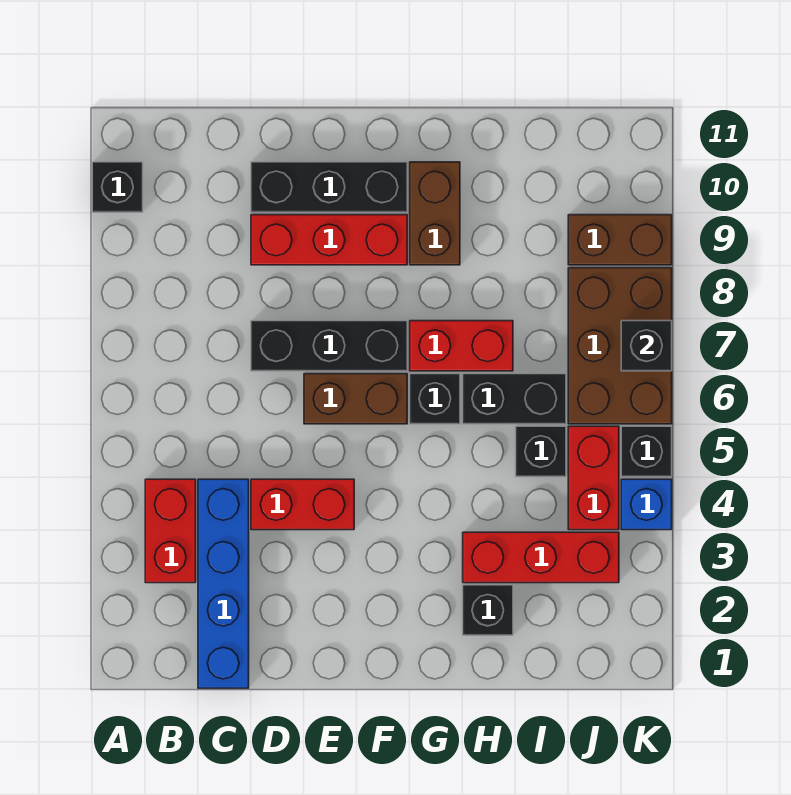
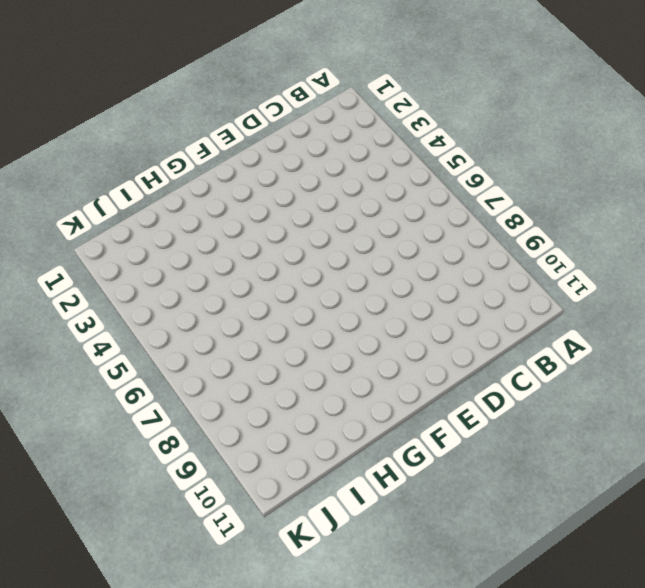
none -> black brick A10 level 1
none -> red brick B3:B4 level 1
none -> blue brick C1:C4 level 1

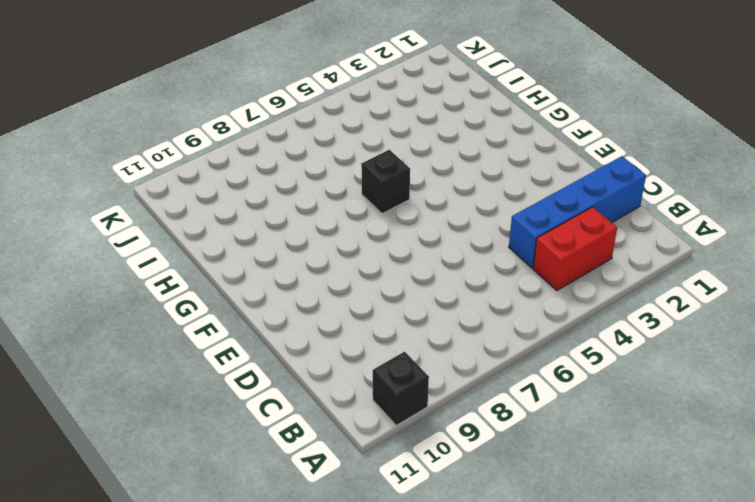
none -> red brick D4:E4 level 1
none -> black brick D7:F7 level 1
none -> red brick D9:F9 level 1

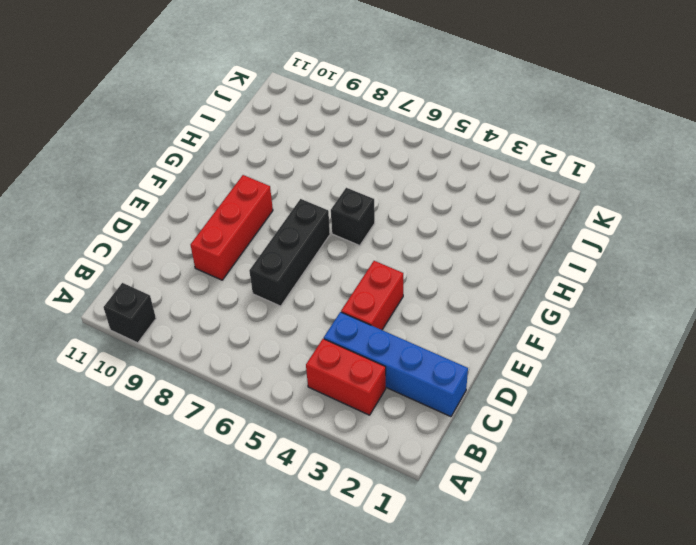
none -> black brick D10:F10 level 1
none -> brown brick E6:F6 level 1
none -> red brick G7:H7 level 1

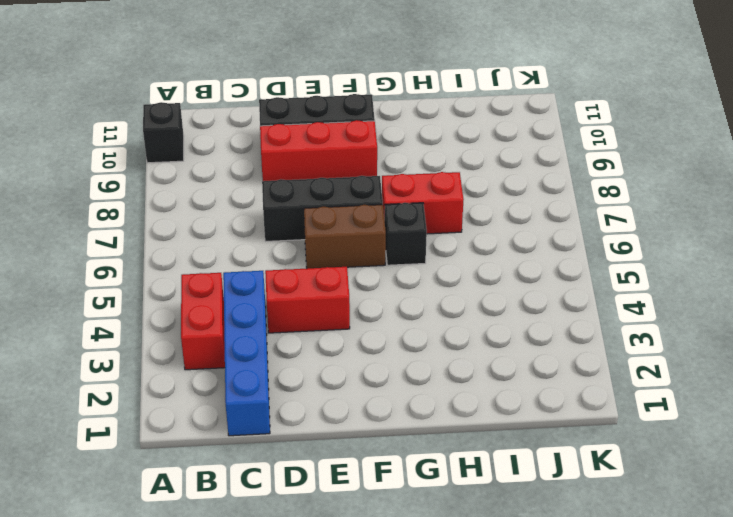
none -> brown brick G9:G10 level 1
none -> black brick H2 level 1
none -> red brick H3:J3 level 1

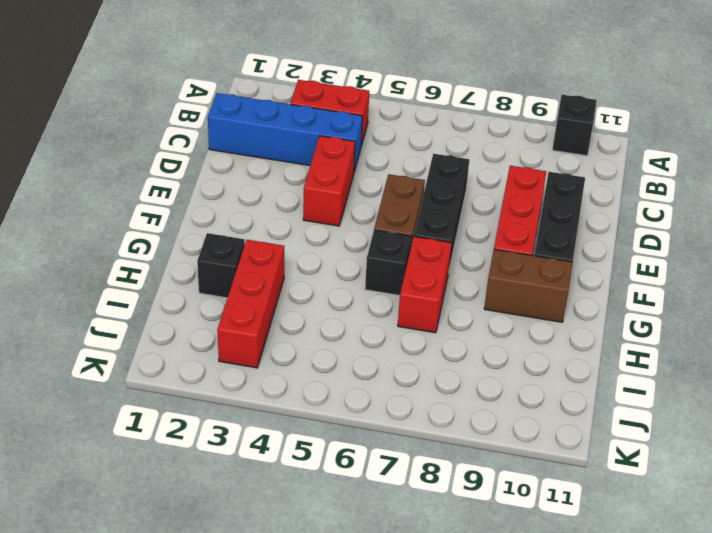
none -> black brick H6:I6 level 1
none -> black brick I5 level 1
none -> red brick J4:J5 level 1

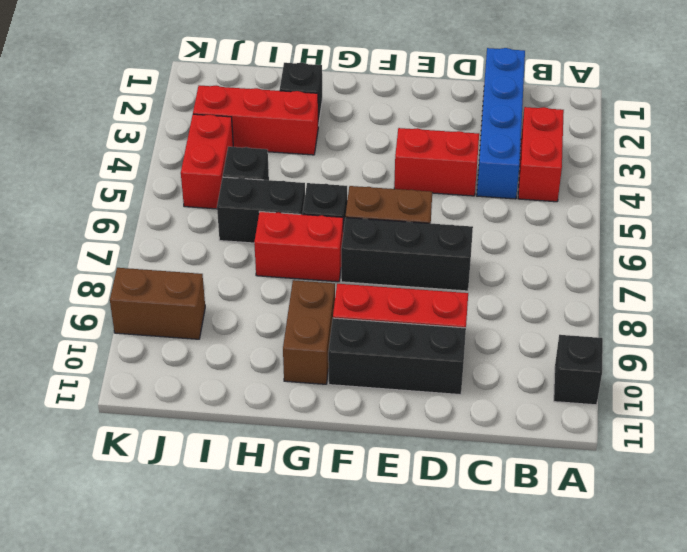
none -> brown brick J6:K8 level 1
none -> blue brick K4 level 1
none -> black brick K5 level 1

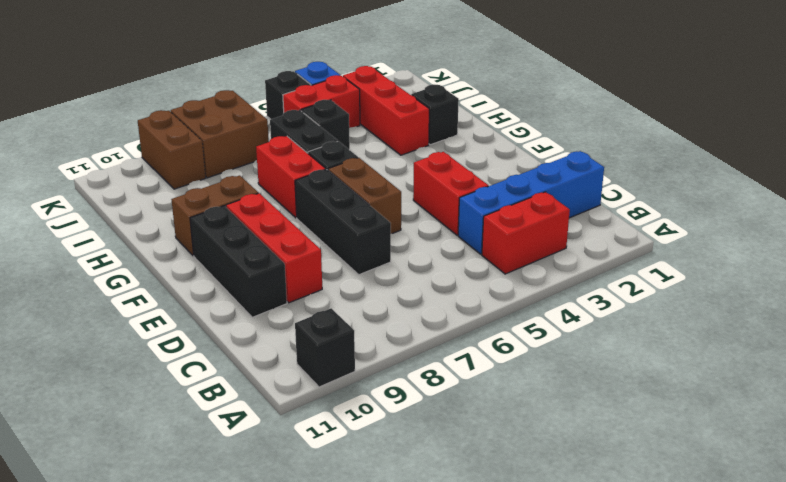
brown brick J7:K8 level 1 -> brown brick J6:K8 level 1
none -> black brick K7 level 2

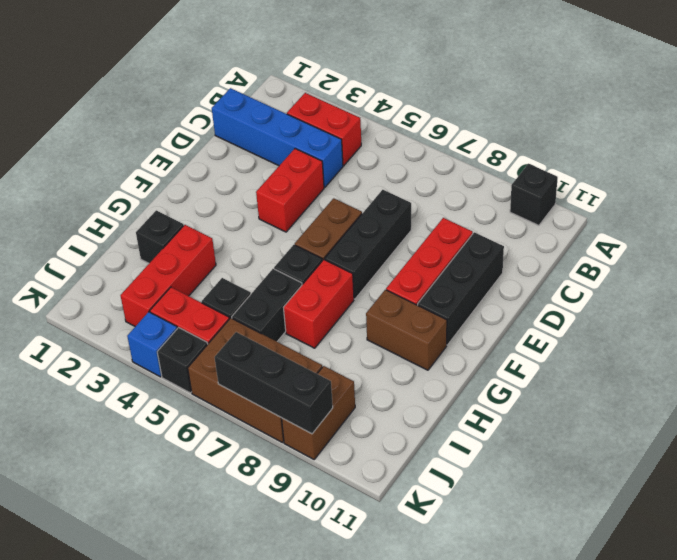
black brick K7:K9 level 2 -> black brick K7 level 2

